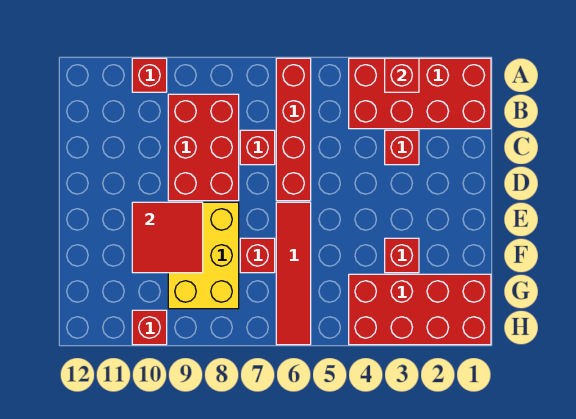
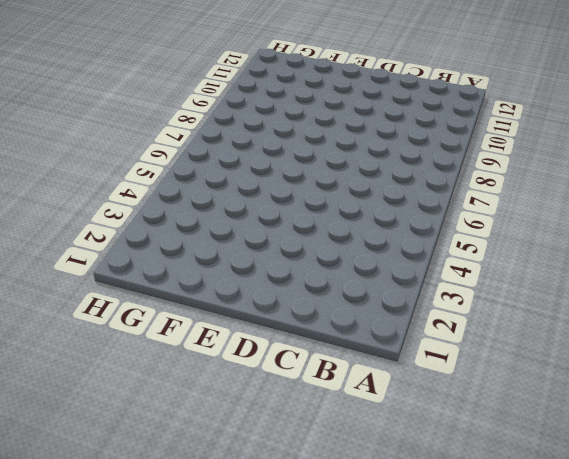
none -> red brick A1:B4 level 1
none -> red brick A6:D6 level 1
none -> red brick A10 level 1

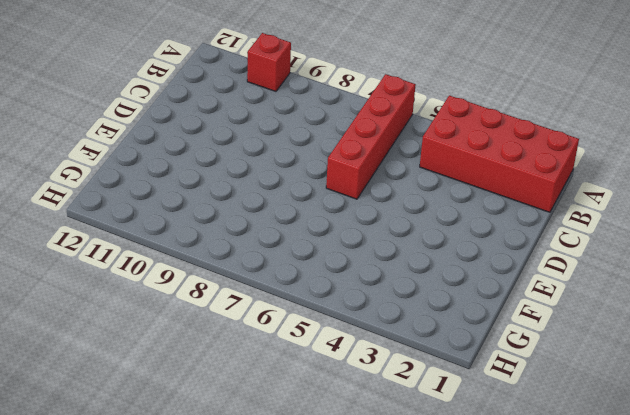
none -> red brick B8:D9 level 1
none -> red brick C3 level 1
none -> red brick C7 level 1

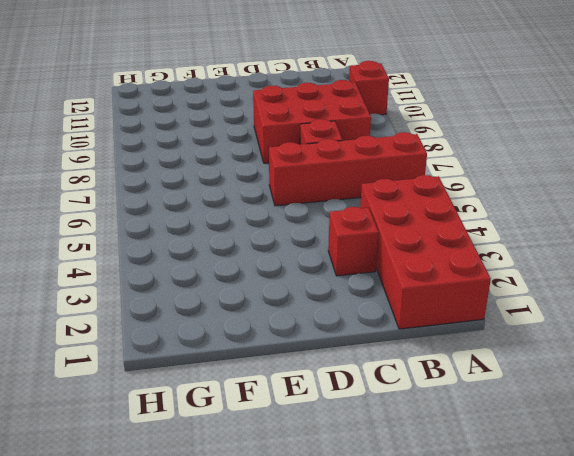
none -> red tile E6:H6 level 1
none -> yellow brick E8:G9 level 1
none -> red brick F3 level 1

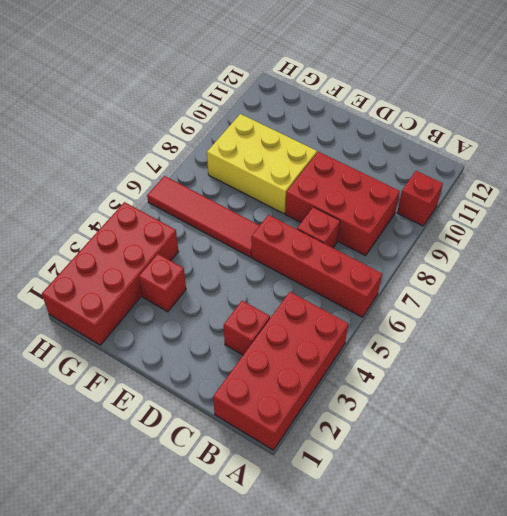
none -> red brick F7 level 1
none -> red brick H10 level 1
none -> red brick A3 level 2

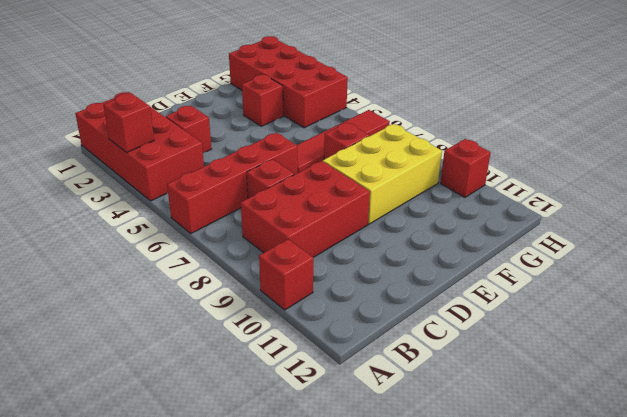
none -> red tile E9:F10 level 2

